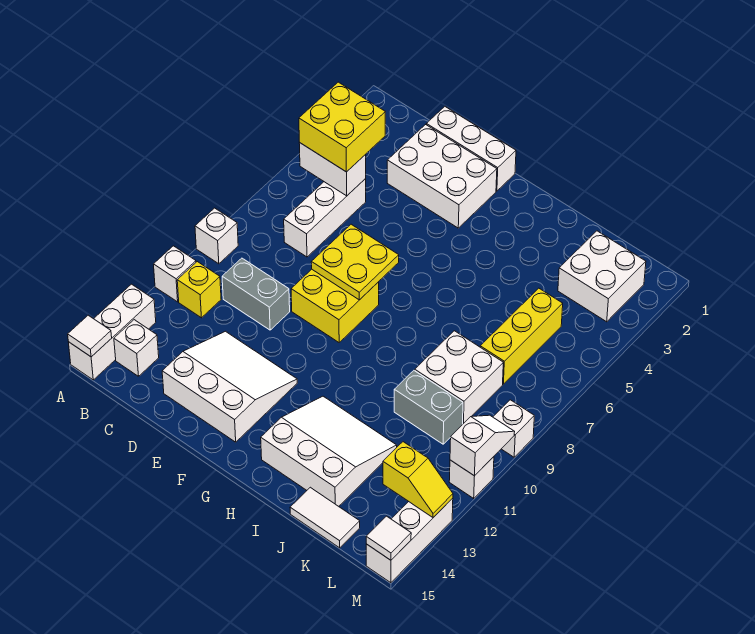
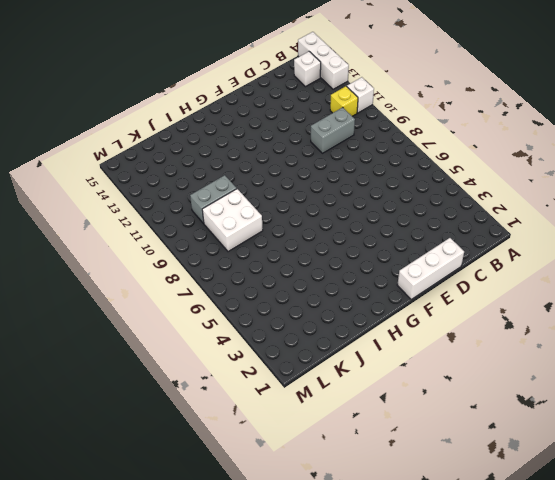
none -> white brick A9 level 1
none -> white brick C5:C7 level 1
none -> white brick D2:F3 level 1

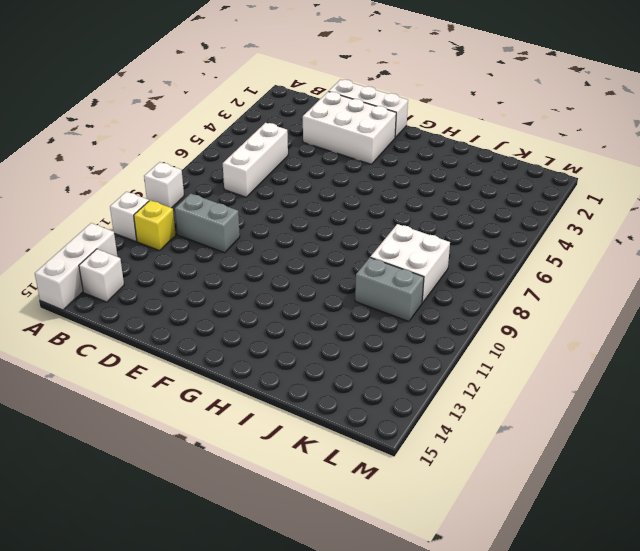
none -> white slope D12:F14 level 1 top 14
none -> yellow brick E8:F9 level 1
none -> white slope H12:J14 level 1 top 14

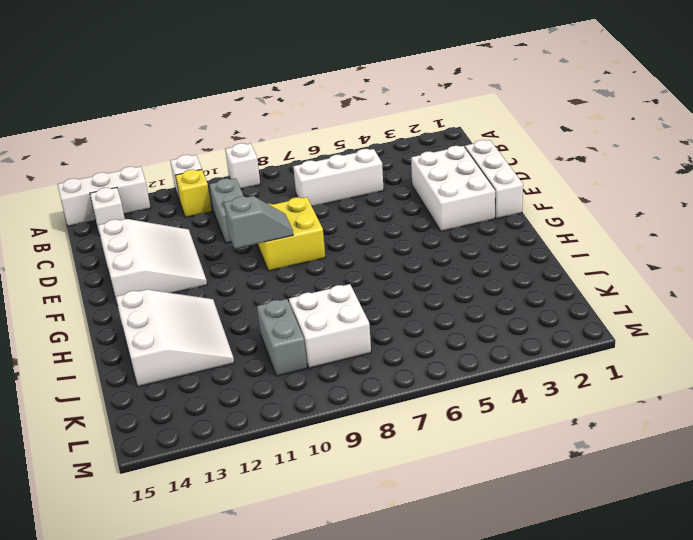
grey slope F9:F10 level 2 top 10 -> none
none -> white tile J15:K15 level 1
none -> white brick K2:L3 level 1
none -> yellow brick K5:K7 level 1

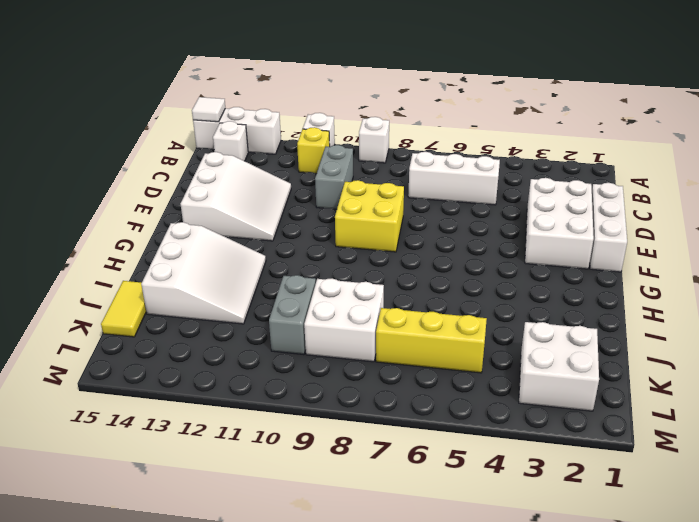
yellow tile J15:K15 level 1 -> white tile J15:K15 level 1
none -> white brick M9 level 1
none -> white brick M11 level 1
none -> white brick M13:M15 level 1

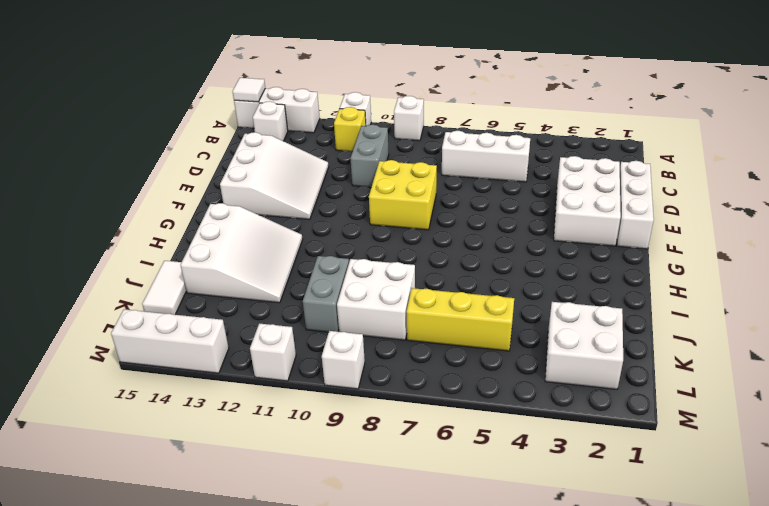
none -> white brick B5:C5 level 2
none -> yellow plate E7:F8 level 2
none -> yellow slope L13:M13 level 2 top L

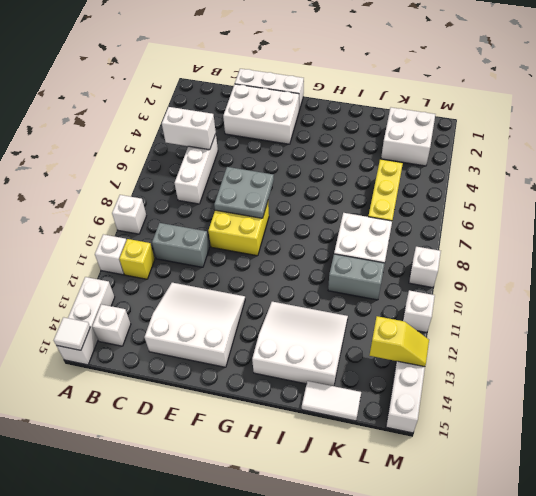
grey plate E7:F8 level 2 -> yellow plate E7:F8 level 2
none -> white slope M10:M11 level 2 top 11
none -> white tile M15 level 2
none -> yellow brick B4:C5 level 3

